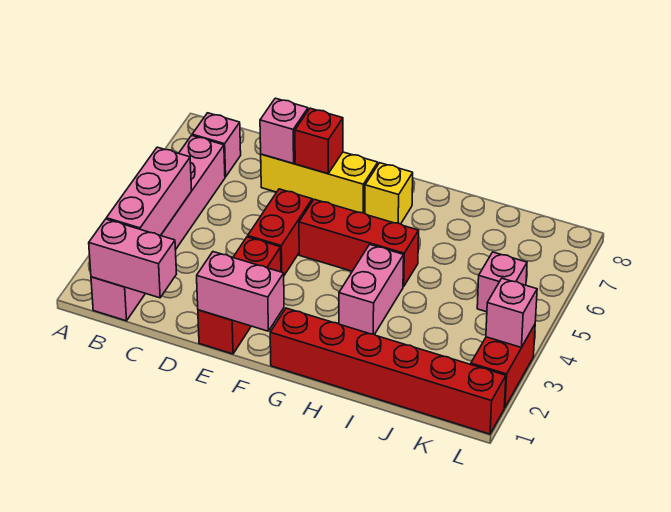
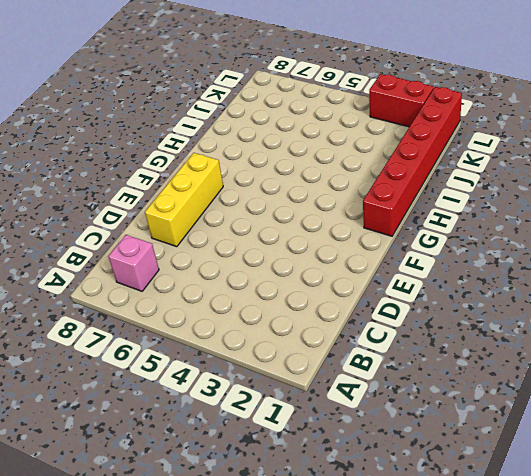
none -> pink brick B1:B6 level 1
none -> red brick E1:E3 level 1
none -> red brick E4:E5 level 1

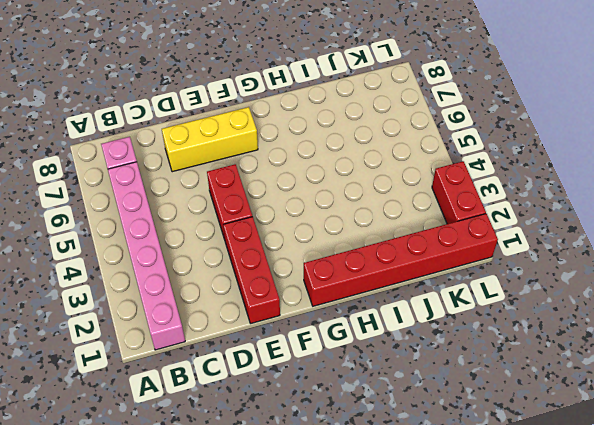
none -> red brick F5:H5 level 1
none -> yellow brick G7 level 1
none -> pink brick H3:H4 level 1

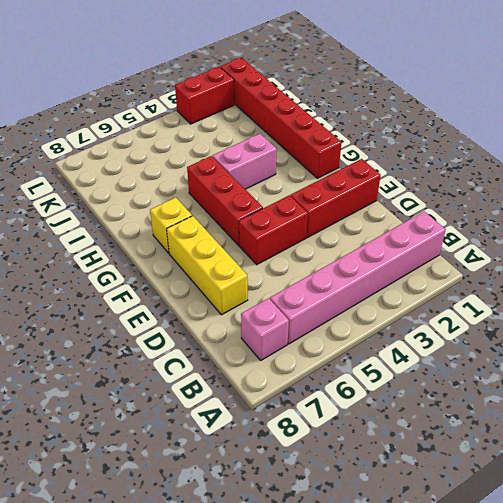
none -> pink brick K5 level 1
none -> pink brick B1:C1 level 2
none -> pink brick B2:B4 level 2

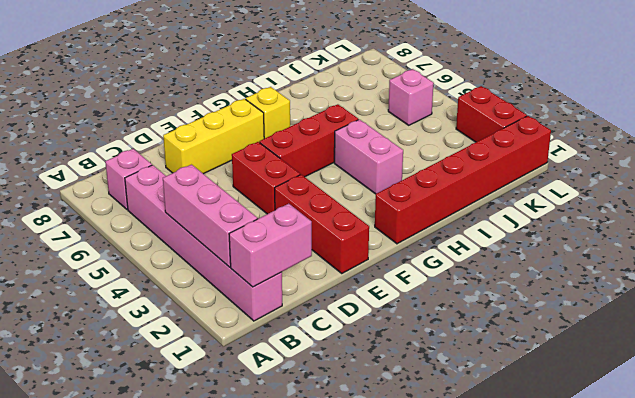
none -> pink brick D7 level 2
none -> pink brick E1:F1 level 2
none -> red brick E7 level 2

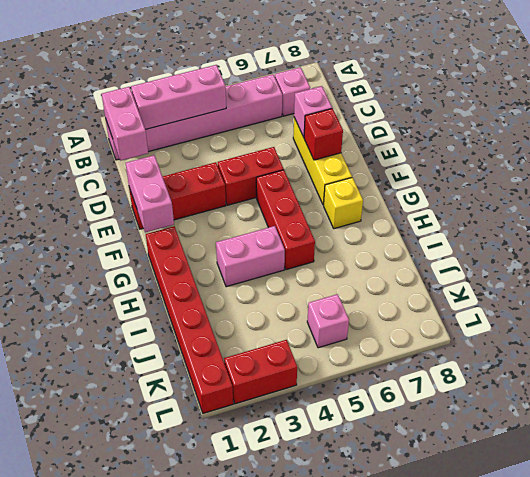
none -> pink brick L3 level 2

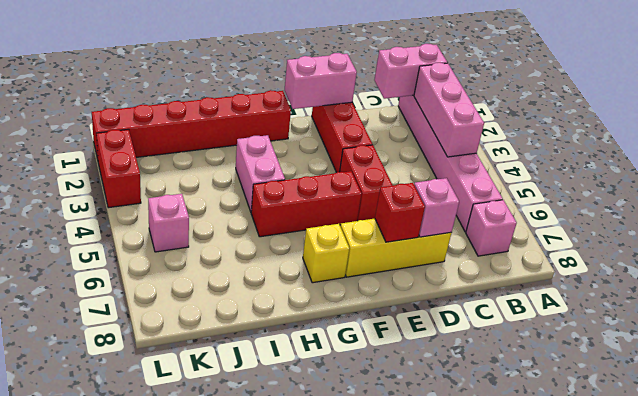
none -> pink brick L3 level 2

